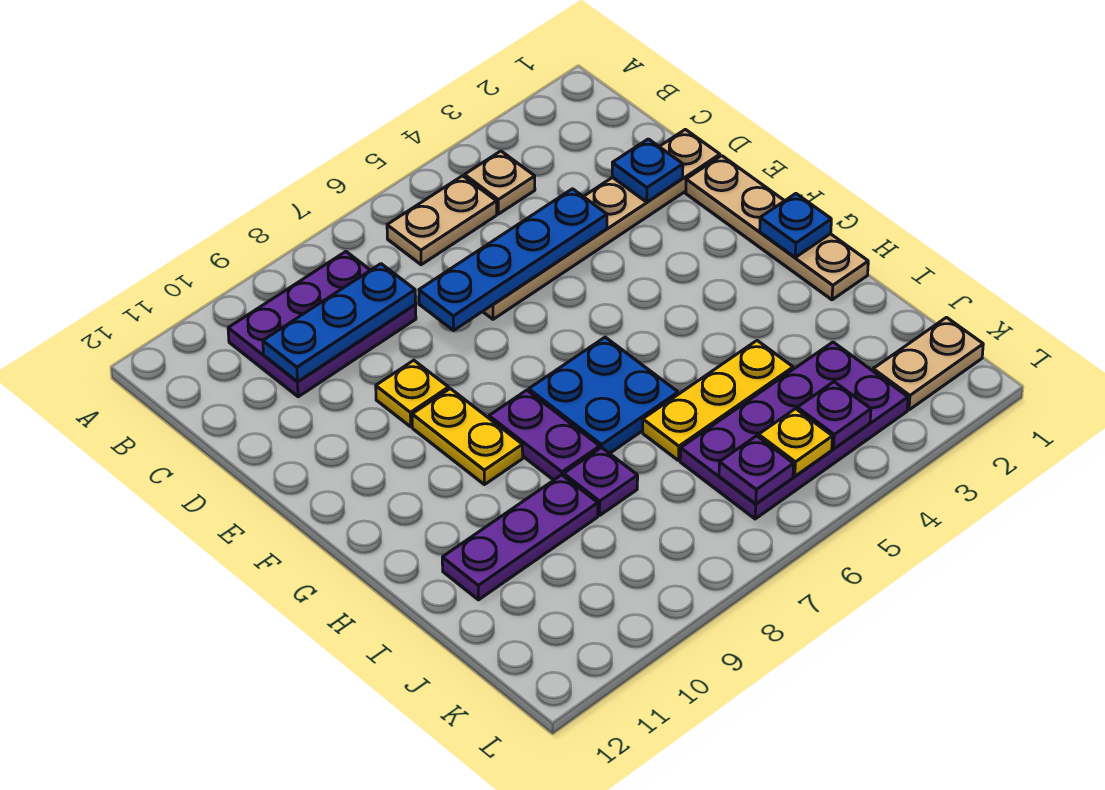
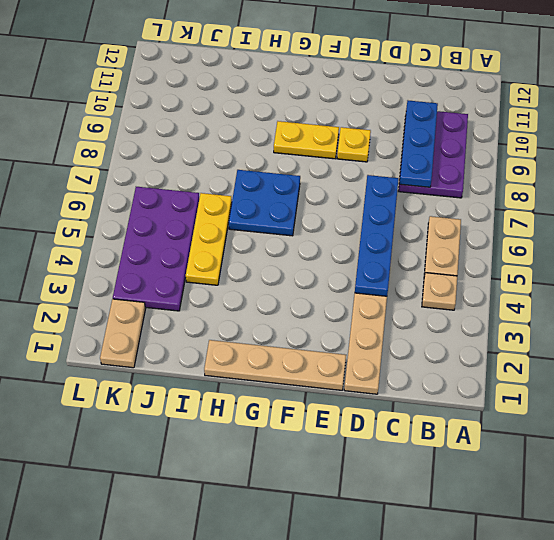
none -> purple plate G8:H8 level 1
none -> purple plate I8 level 1
none -> purple plate I9:I11 level 1

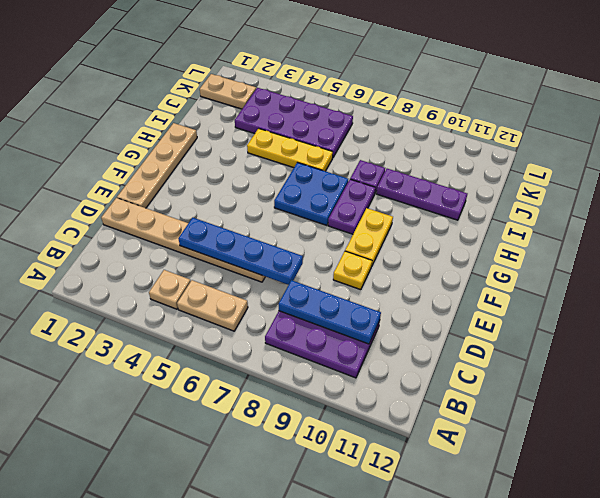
none -> blue plate D2 level 2
none -> blue plate G1 level 2
none -> purple plate K4 level 2

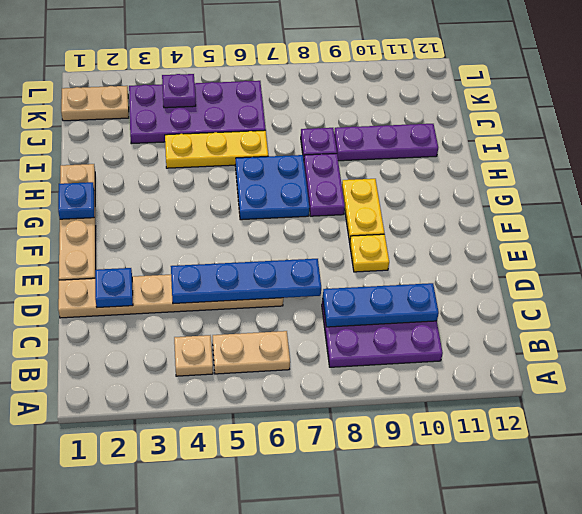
none -> yellow plate K5 level 2
none -> purple plate K6 level 2

